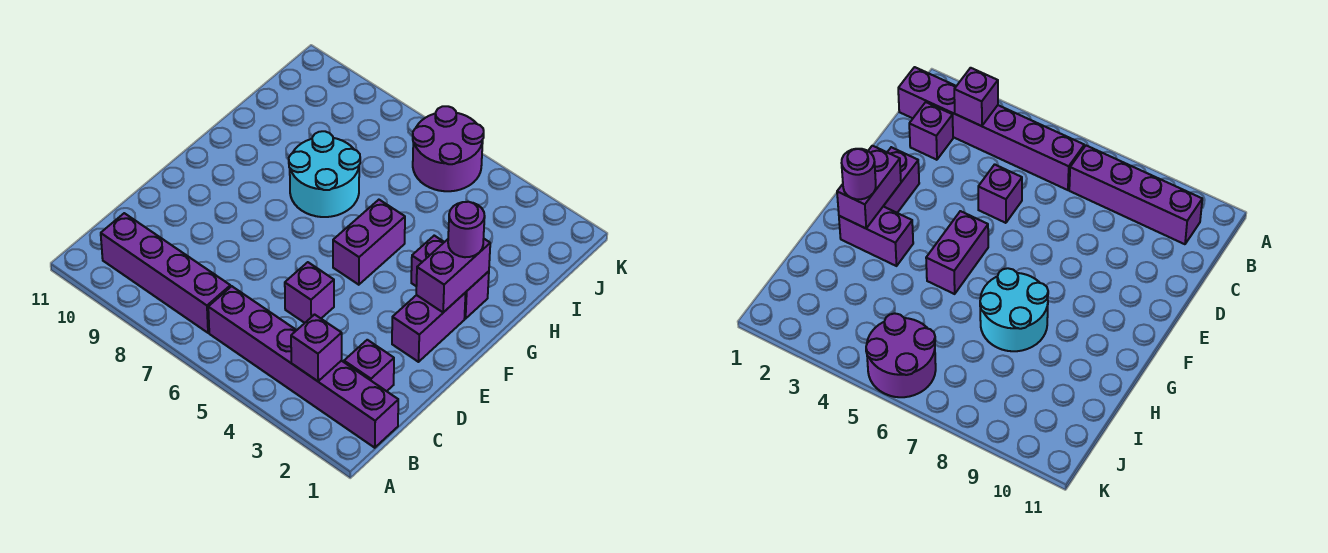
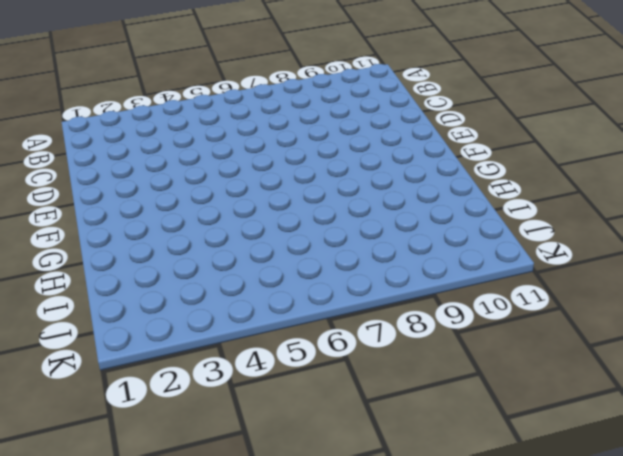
none -> purple brick B1:B6 level 1
none -> purple brick B7:B10 level 1
none -> purple brick C2 level 1

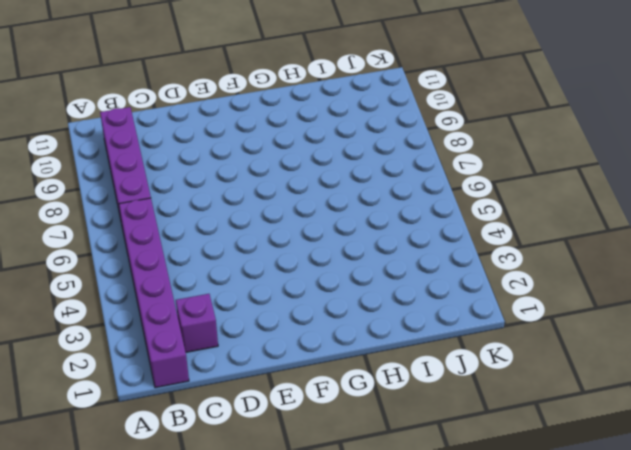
none -> purple brick D5 level 1
none -> purple brick E2:F2 level 1
none -> purple brick F5:G5 level 1

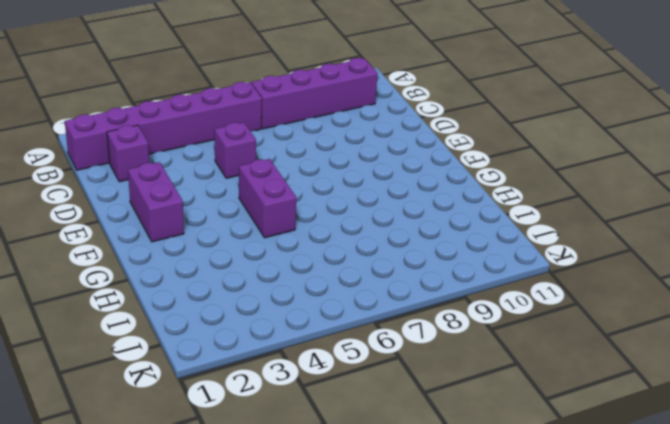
none -> purple brick G2:G3 level 1
none -> cyan round brick G7:H8 level 1
none -> purple round brick J5:K6 level 1

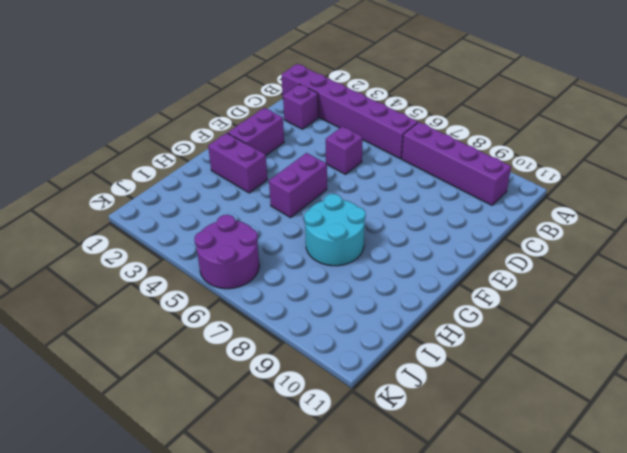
none -> purple brick B3 level 2
none -> purple brick F2:G2 level 2
none -> purple round brick G2 level 3

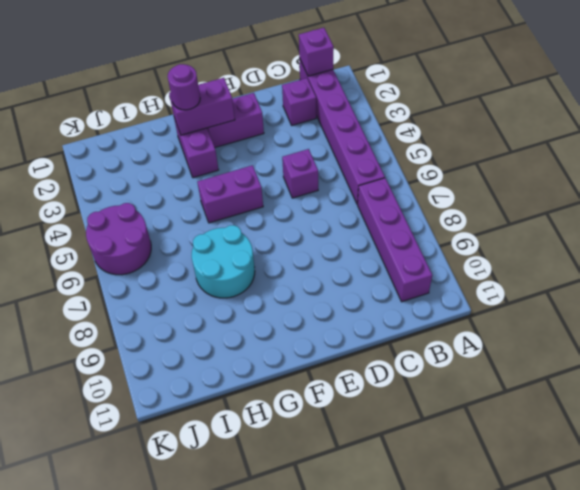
purple brick B1 level 2 -> purple brick B3 level 2

